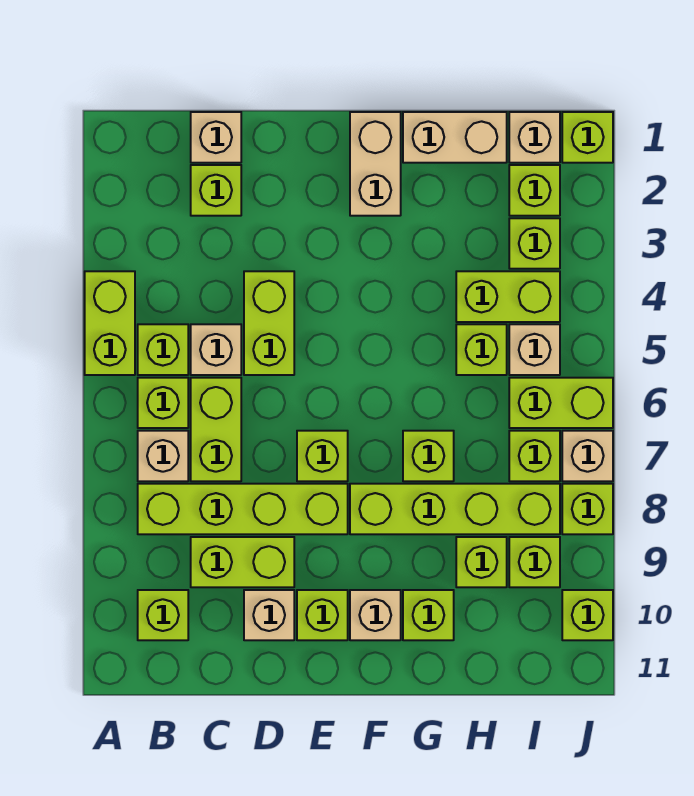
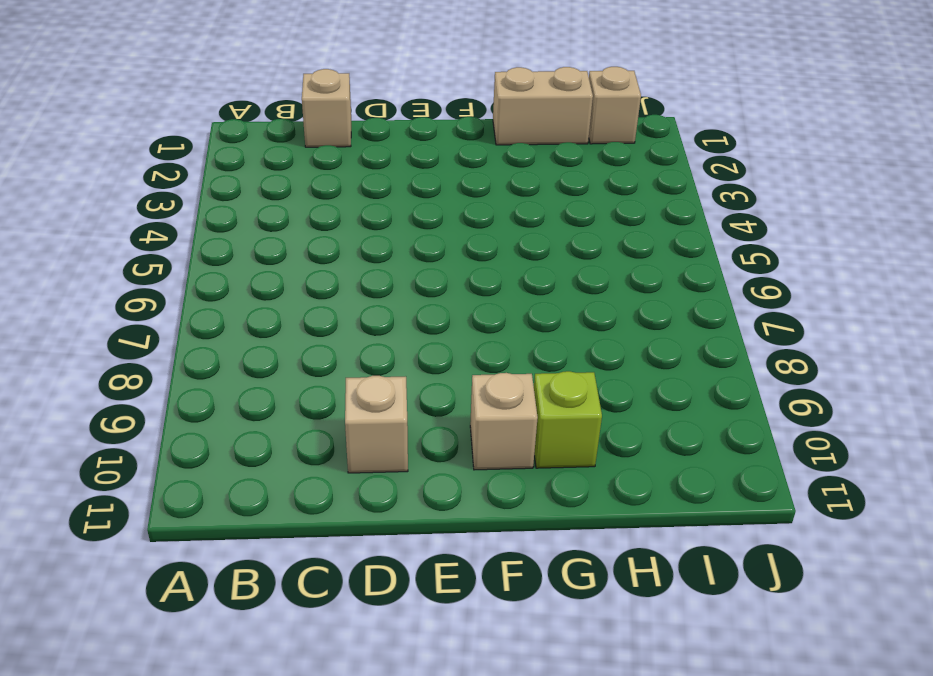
none -> lime brick A4:A5 level 1
none -> lime brick B5 level 1
none -> lime brick B6 level 1
none -> tan brick B7 level 1

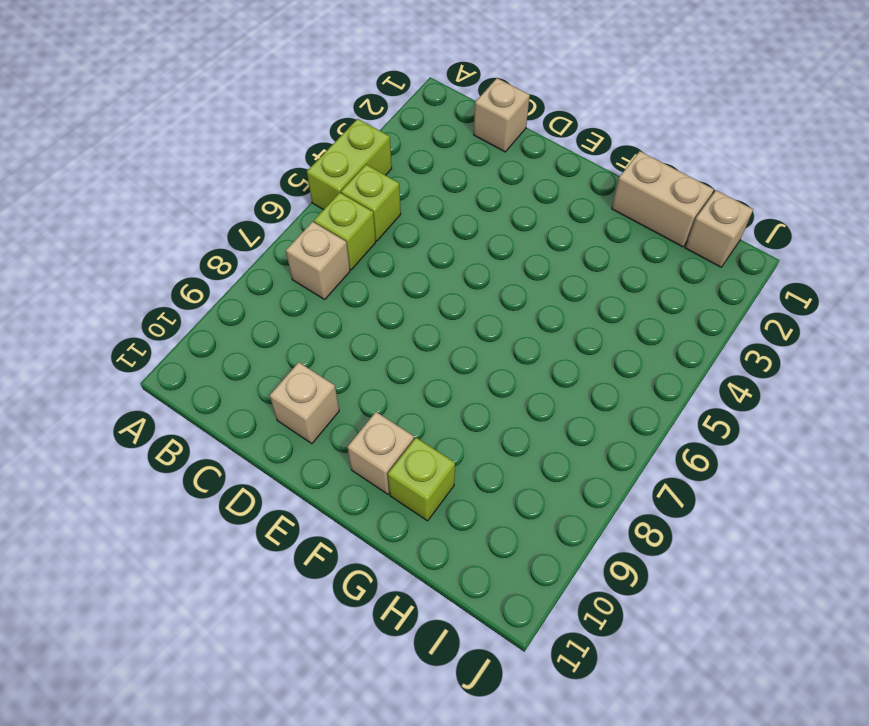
none -> lime brick B8:E8 level 1
none -> lime brick B10 level 1
none -> lime brick C2 level 1
none -> tan brick C5 level 1

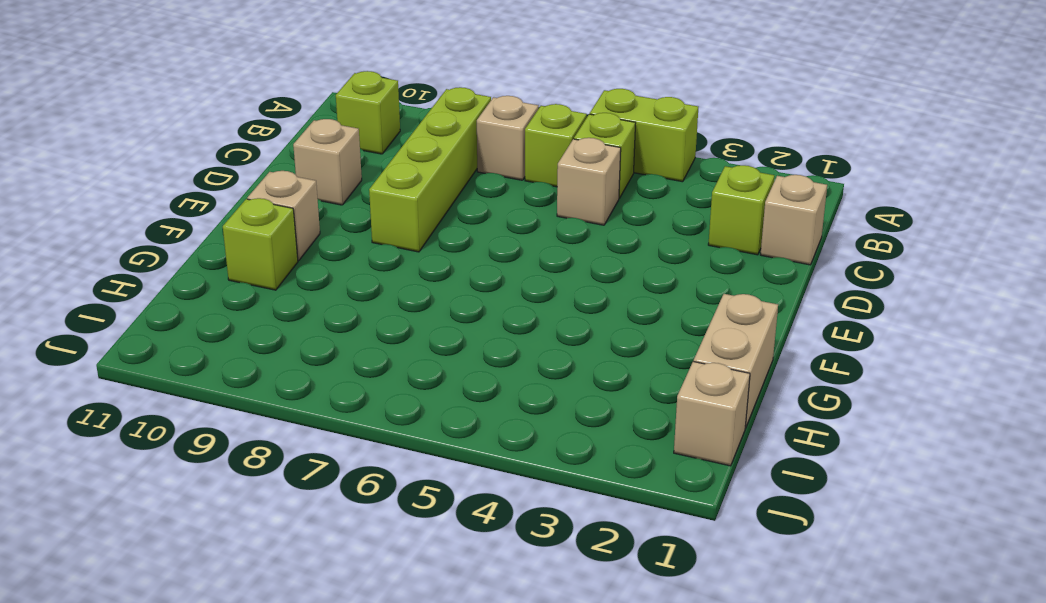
none -> lime brick C6:C7 level 1
none -> lime brick C9:D9 level 1
none -> lime brick D4:D5 level 1
none -> lime brick E7 level 1

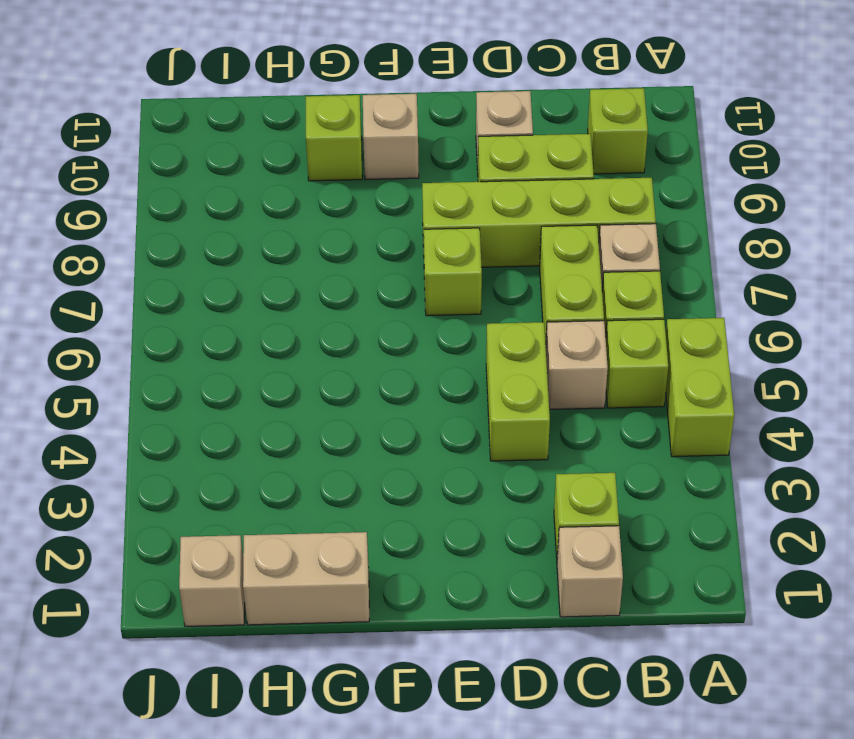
none -> lime brick E10 level 1
none -> tan brick F1:F2 level 1
none -> lime brick F8:I8 level 1
none -> lime brick G7 level 1

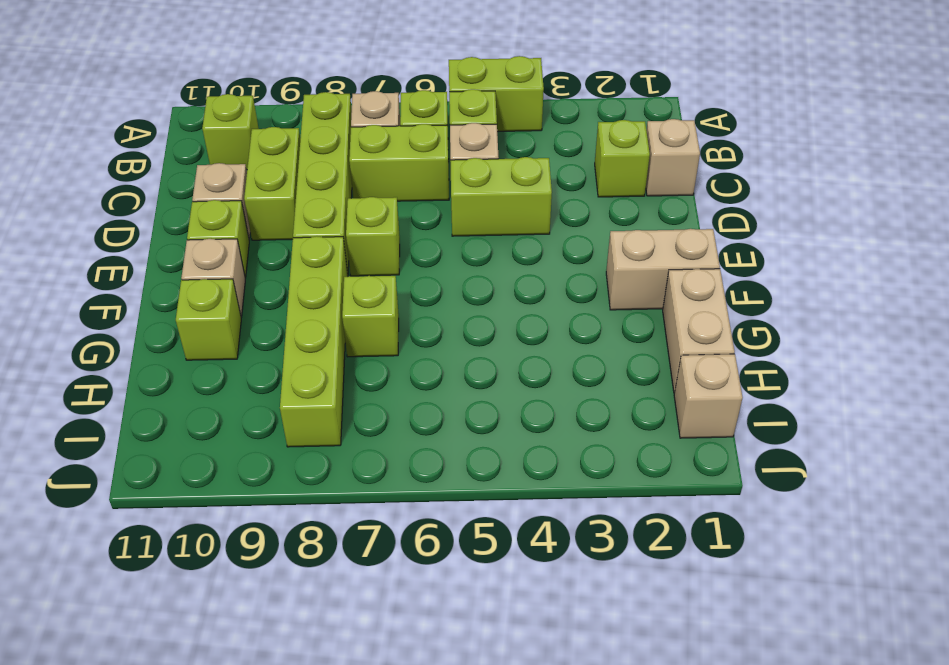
none -> lime brick H4:I4 level 1
none -> lime brick H5 level 1
none -> lime brick H9 level 1
none -> lime brick I2 level 1

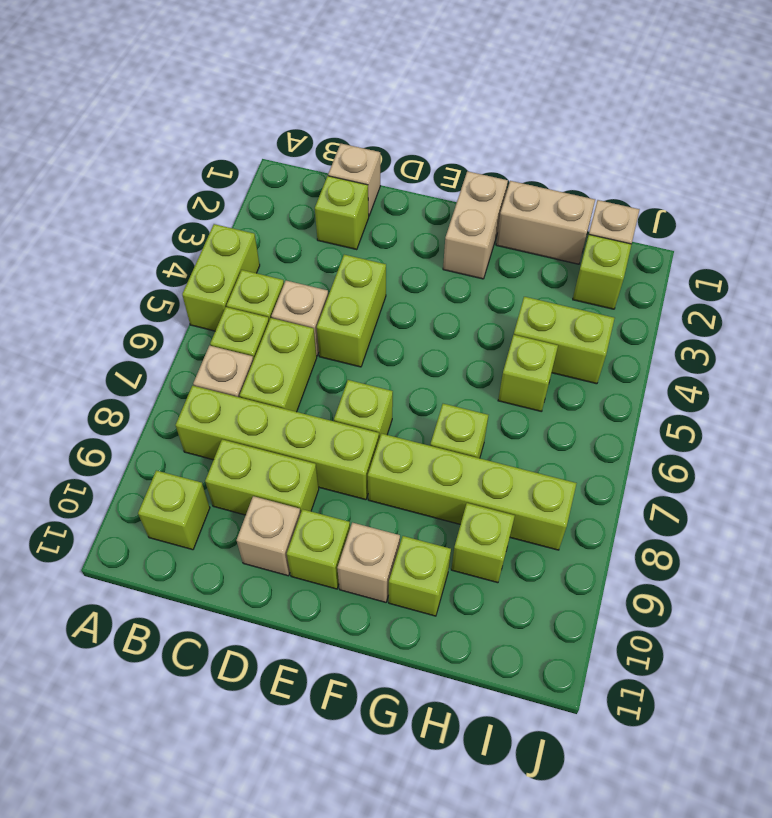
none -> lime brick I3 level 1
none -> tan brick I5 level 1
none -> lime brick I6:J6 level 1
none -> lime brick I7 level 1

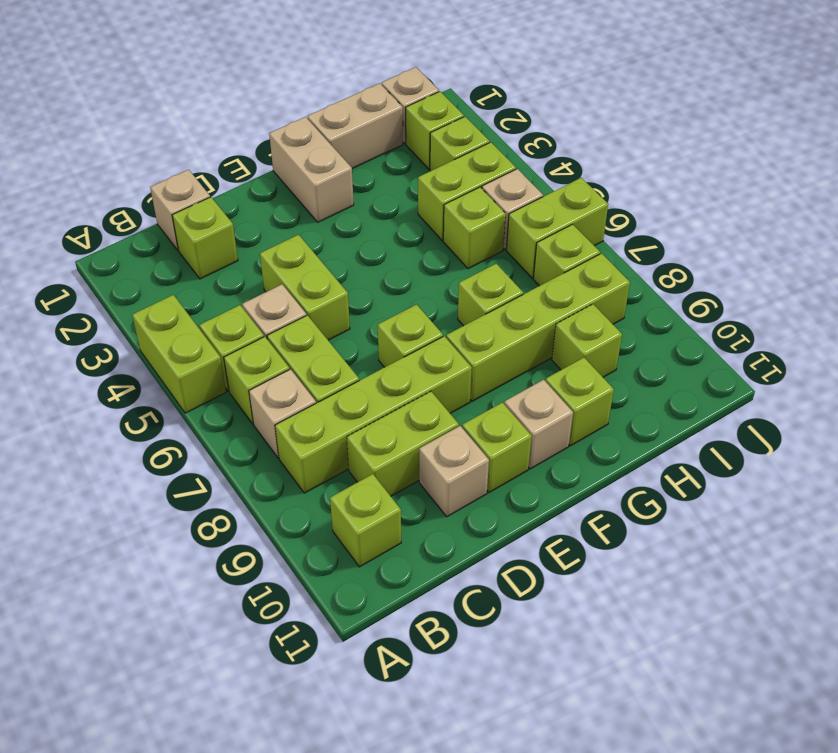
none -> lime brick I9 level 1
none -> lime brick J1 level 1
none -> tan brick J7 level 1
none -> lime brick J8 level 1

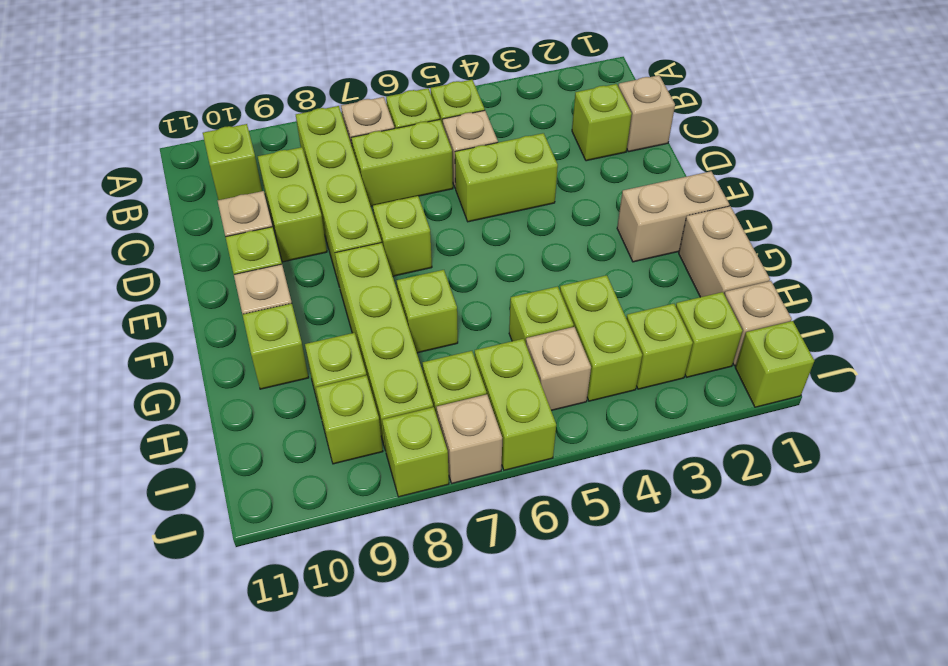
none -> lime brick A4:A5 level 1
none -> lime brick J10 level 1

